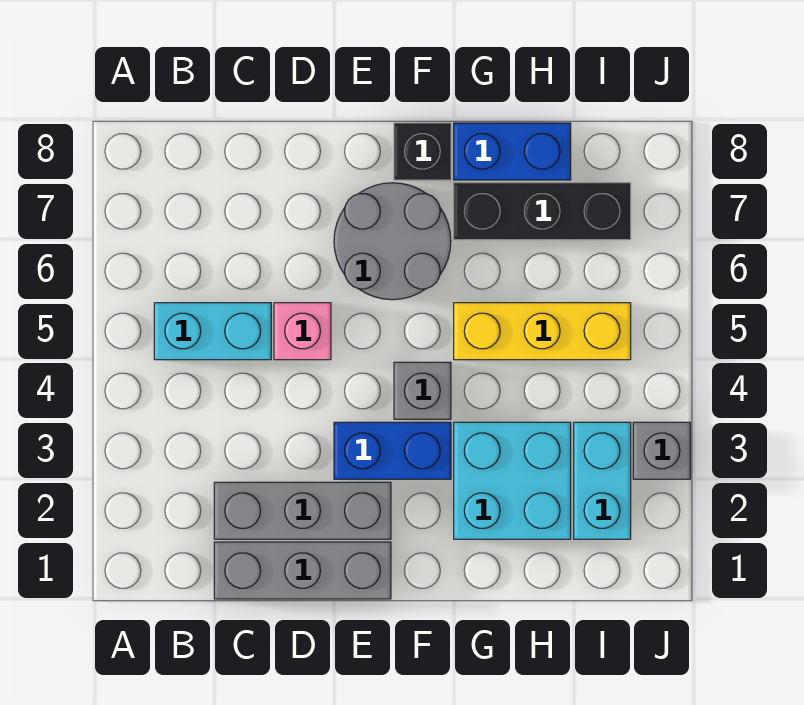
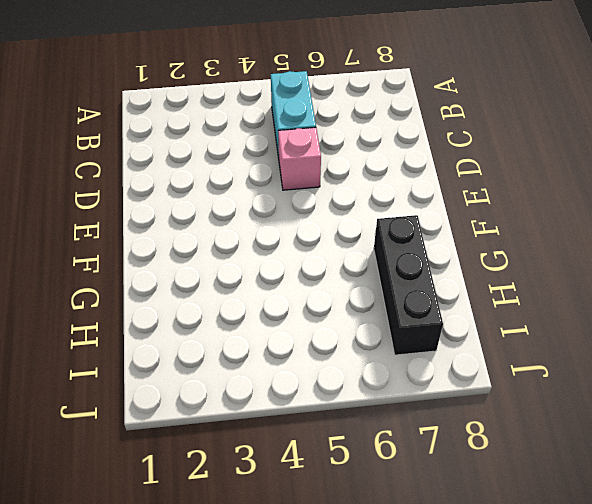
none -> grey brick C1:E1 level 1
none -> grey brick C2:E2 level 1
none -> blue brick E3:F3 level 1

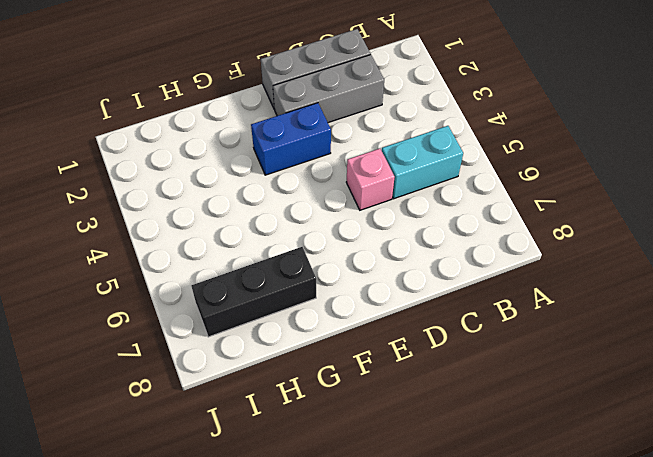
none -> grey round brick E6:F7 level 1
none -> grey brick F4 level 1
none -> black brick F8 level 1

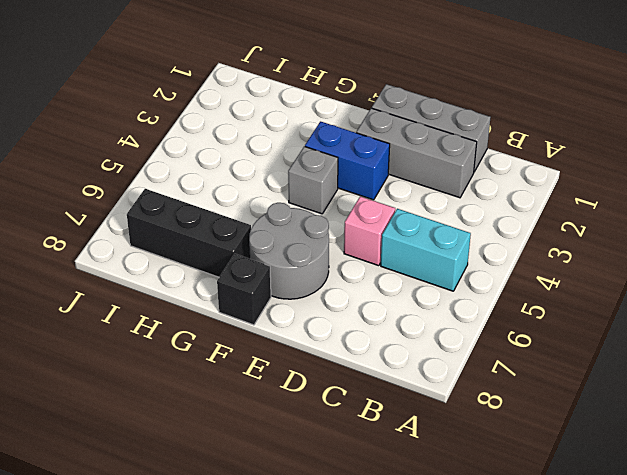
none -> cyan brick G2:H3 level 1
none -> yellow brick G5:I5 level 1
none -> blue brick G8:H8 level 1

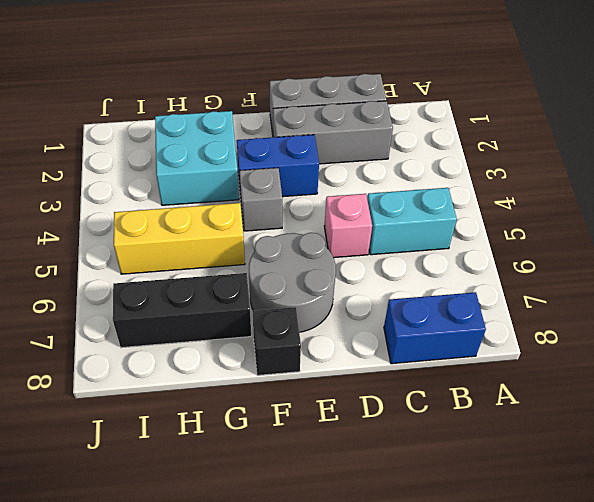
blue brick B8:C8 level 1 -> blue brick G8:H8 level 1
none -> cyan brick I2:I3 level 1
none -> grey brick J3 level 1

